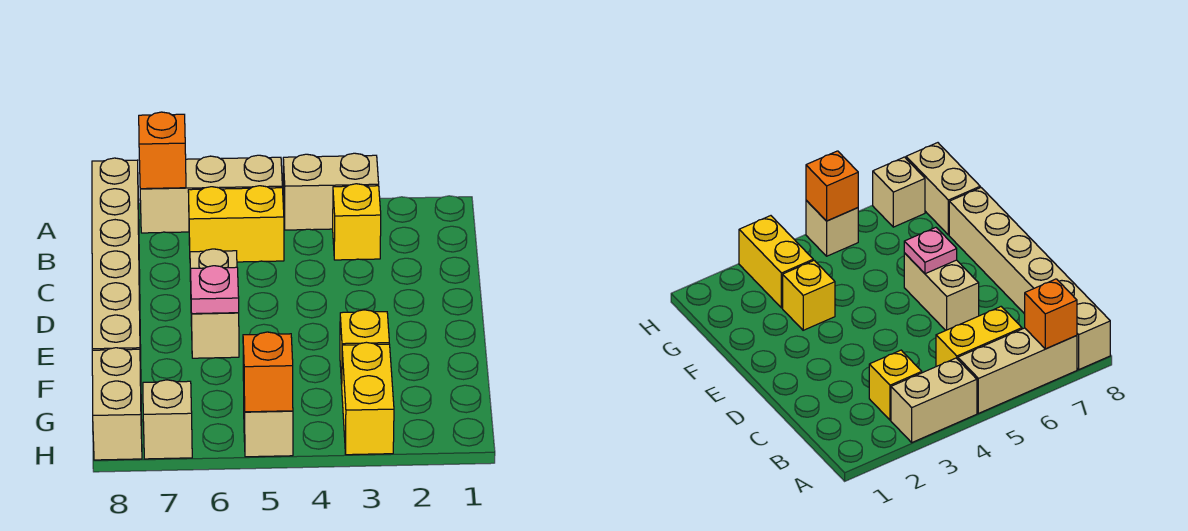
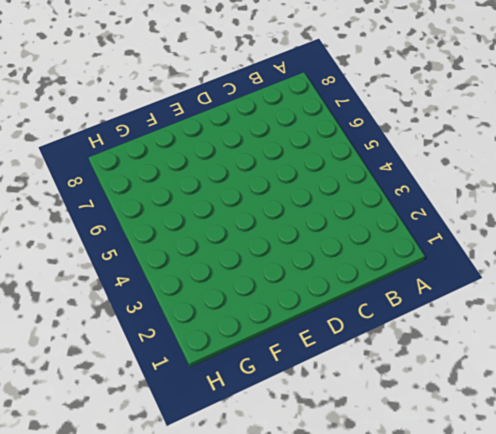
none -> tan brick A3:A4 level 1
none -> tan brick A5:A7 level 1
none -> tan brick A8:F8 level 1

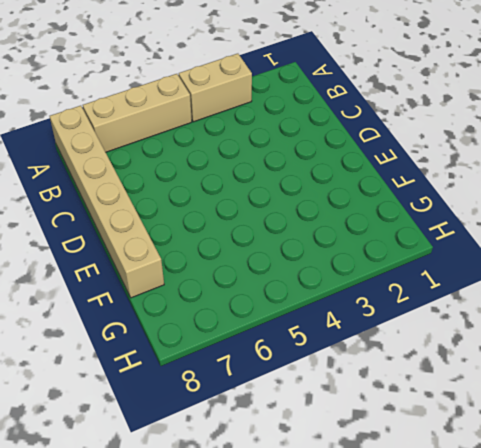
none -> yellow brick B3 level 1
none -> yellow brick B5:B6 level 1
none -> tan brick D6:E6 level 1

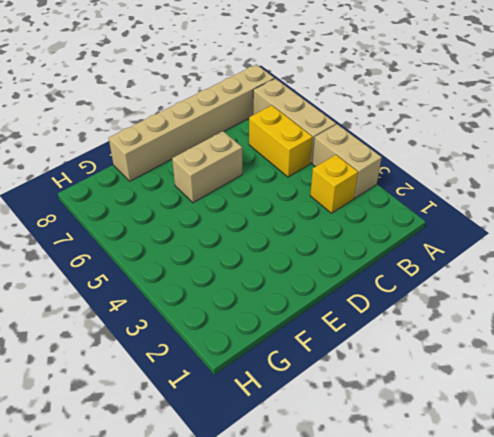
none -> yellow brick F3 level 1
none -> yellow brick G3:H3 level 1
none -> tan brick G8:H8 level 1

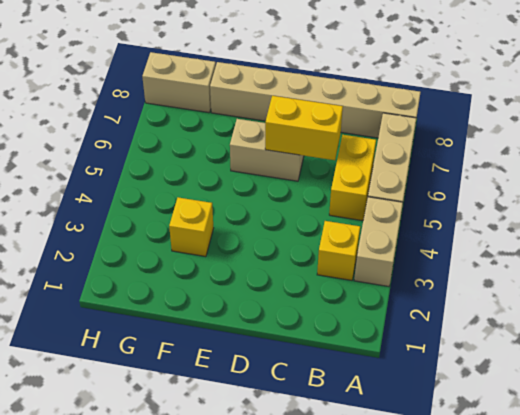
yellow brick C6:D6 level 2 -> yellow brick G3:H3 level 1
none -> tan brick H5 level 1
none -> tan brick H7 level 1
none -> orange brick A7 level 2

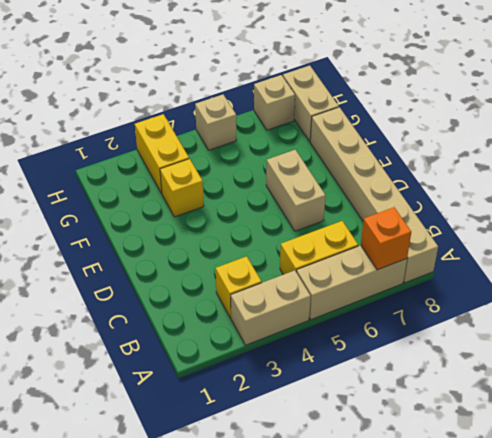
none -> pink plate E6 level 2
none -> orange brick H5 level 2

